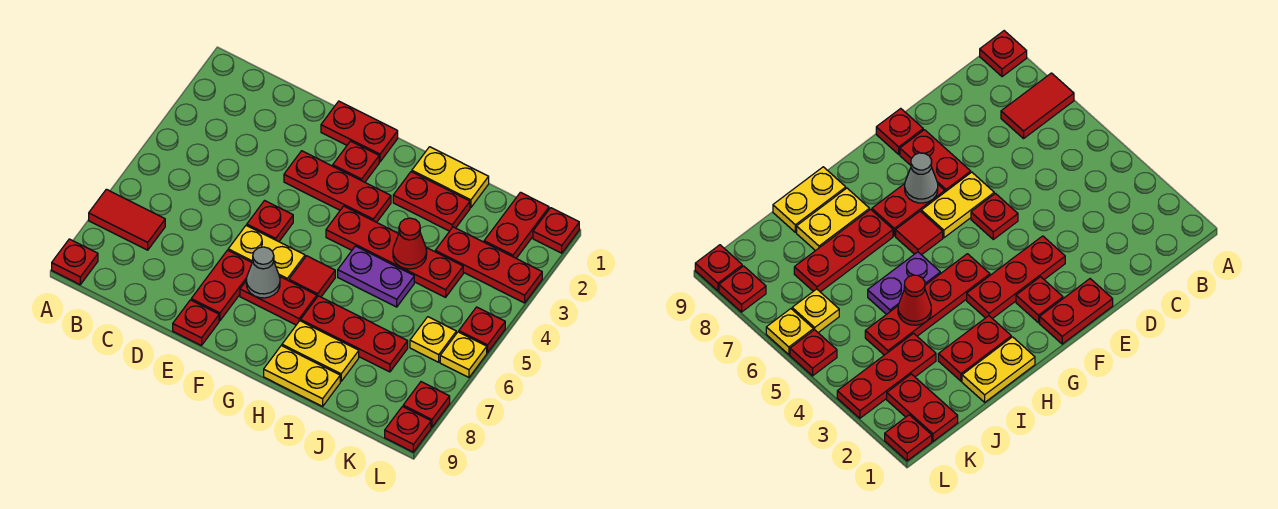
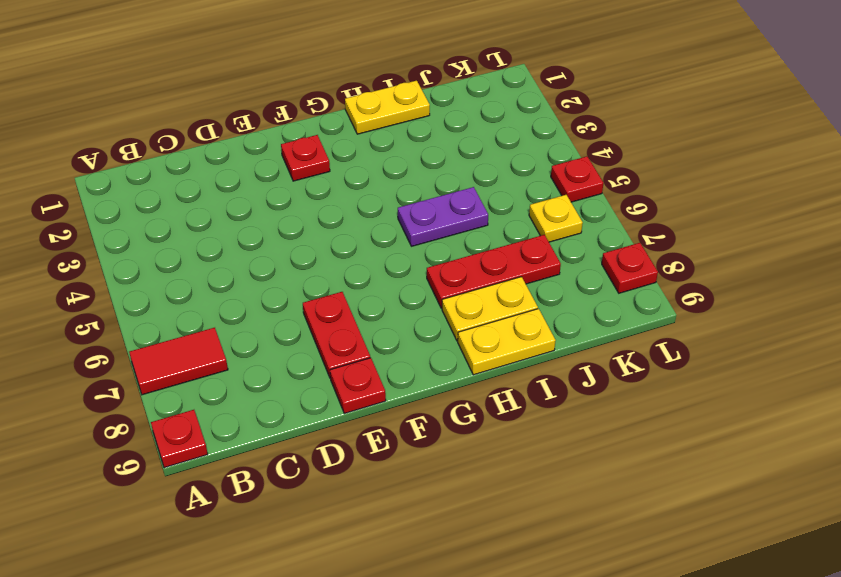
none -> red plate E1:F1 level 1
none -> red plate E3:G3 level 1
none -> red plate E5 level 1

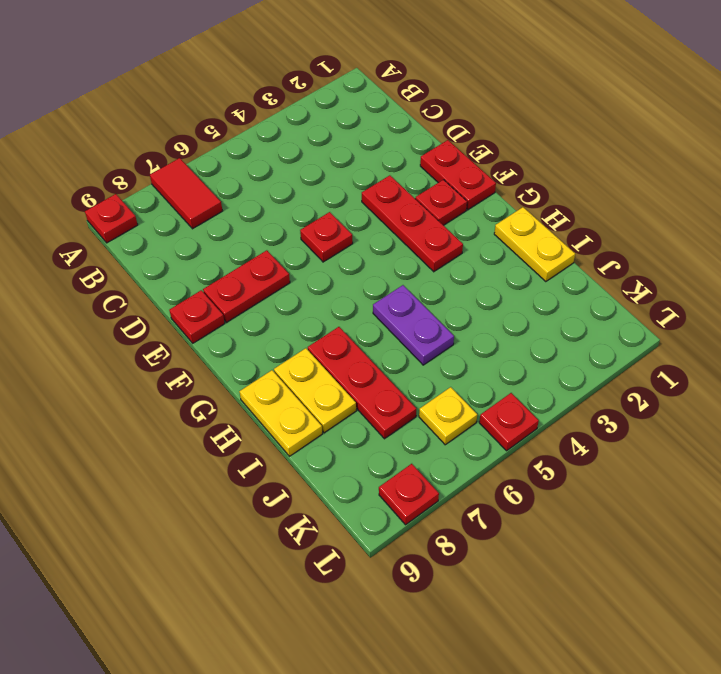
none -> yellow plate E6:F6 level 1
none -> red plate F7:G7 level 1
none -> red plate G4:J4 level 1

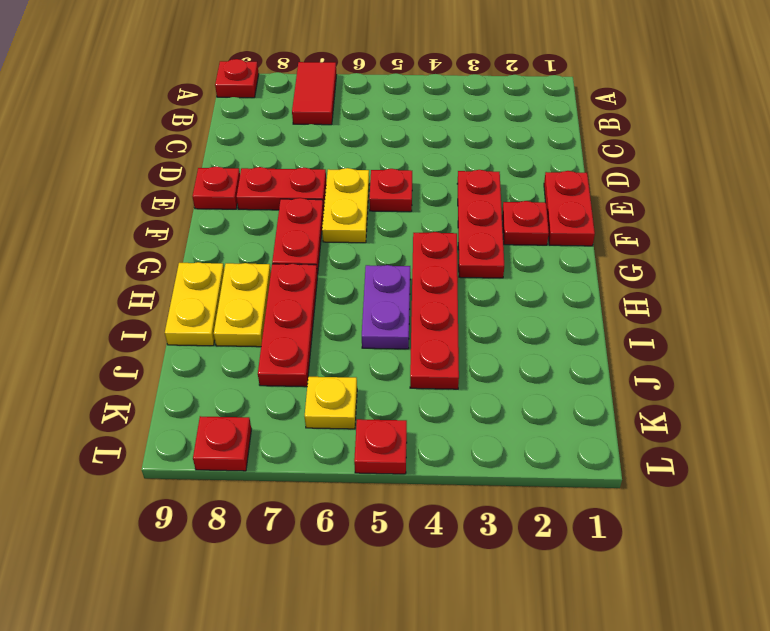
none -> red tile G6 level 1
none -> yellow plate H1:I1 level 1
none -> red plate H2:I2 level 1

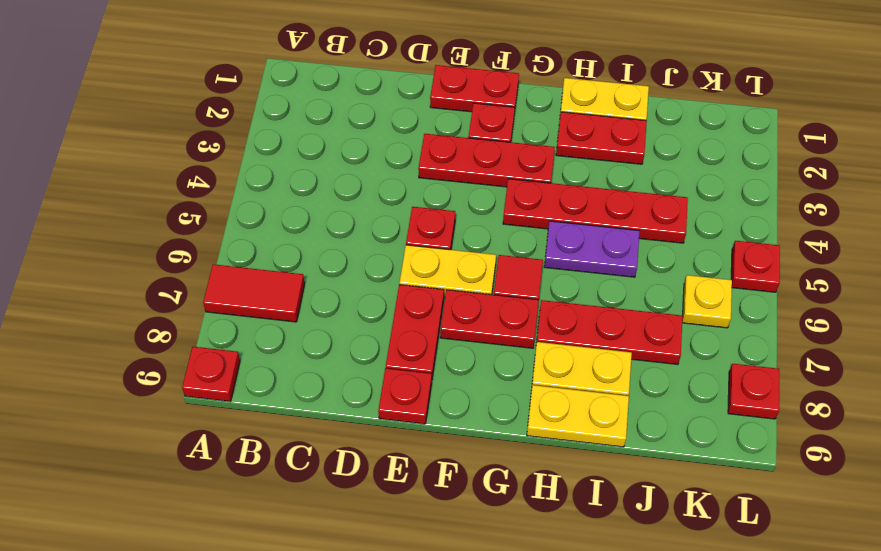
none -> red plate J3:L3 level 1
none -> red plate K1:K2 level 1
none -> red plate L1 level 1

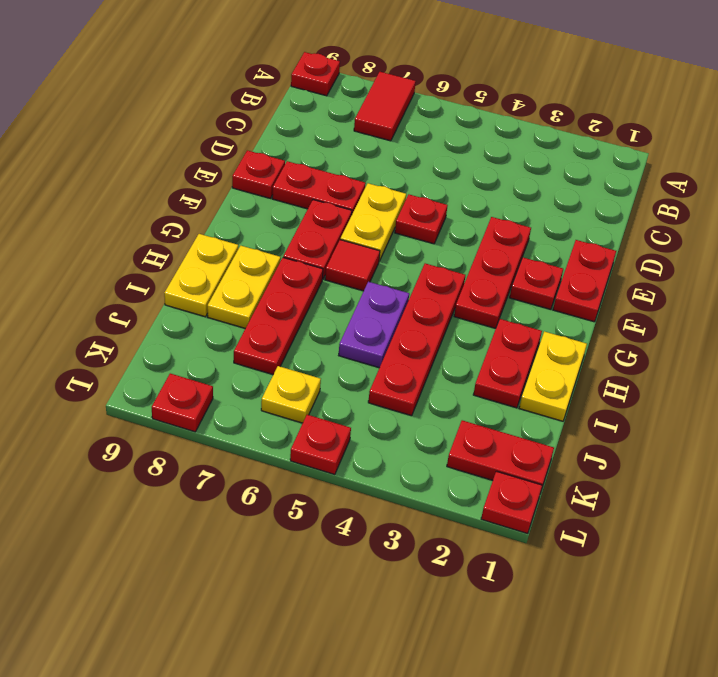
none -> red plate J3:L3 level 1
none -> yellow plate L6 level 1
none -> red plate L9 level 1

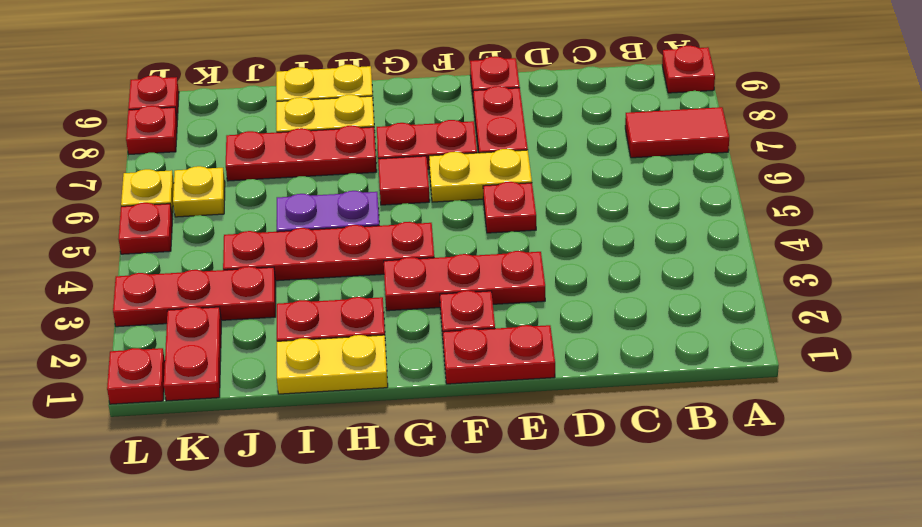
none -> grey cone F7 level 2
none -> red cone I4 level 2

